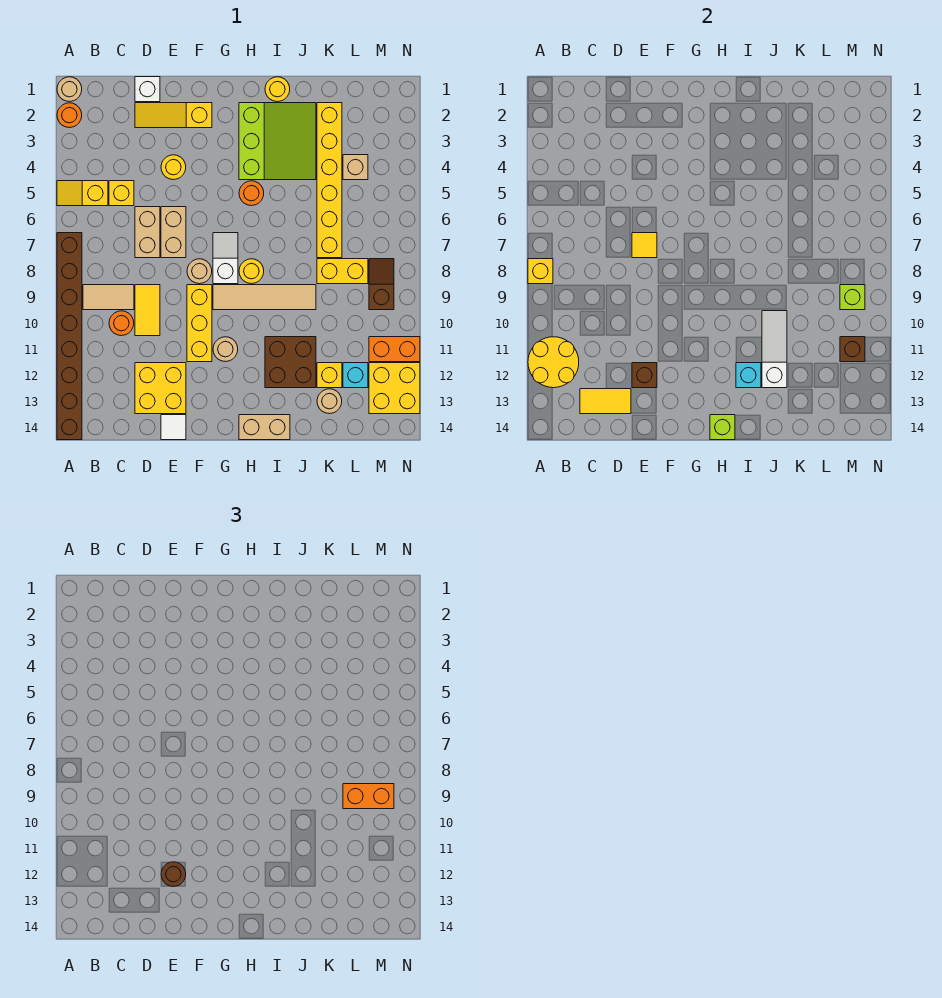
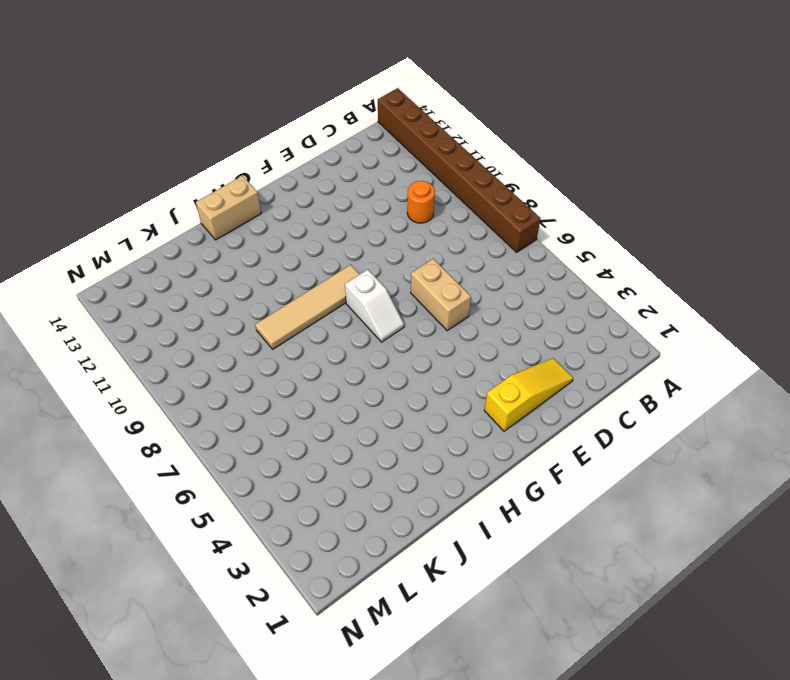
none -> tan round brick A1 level 1
none -> orange round brick A2 level 1
none -> yellow slope A5:B5 level 1 top B
none -> tan tile B9:C9 level 1

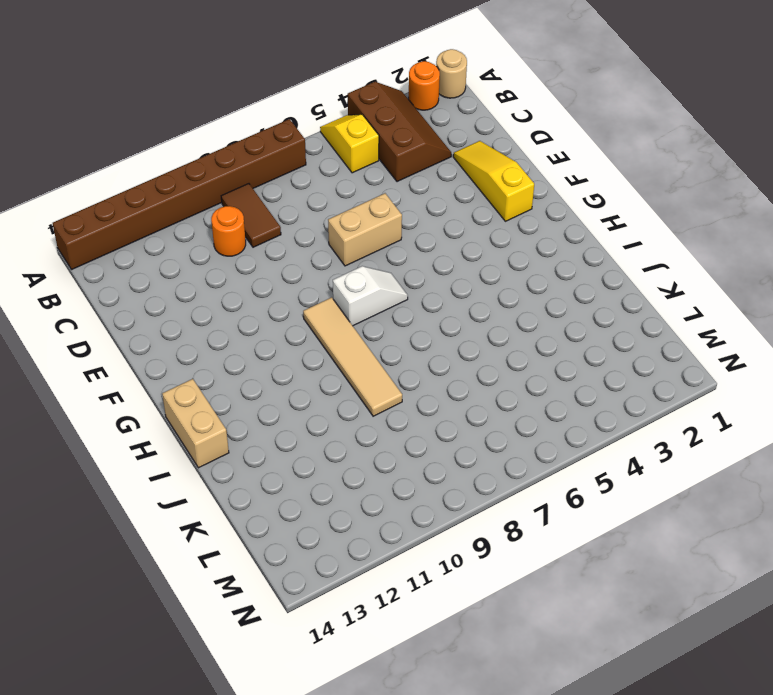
brown slope A3:C4 level 1 top 4 -> none
brown tile B9:C9 level 1 -> tan tile B9:C9 level 1
none -> yellow brick C5 level 1
none -> white brick D1 level 1
none -> tan brick D6:D7 level 1
none -> yellow tile D9:D10 level 1

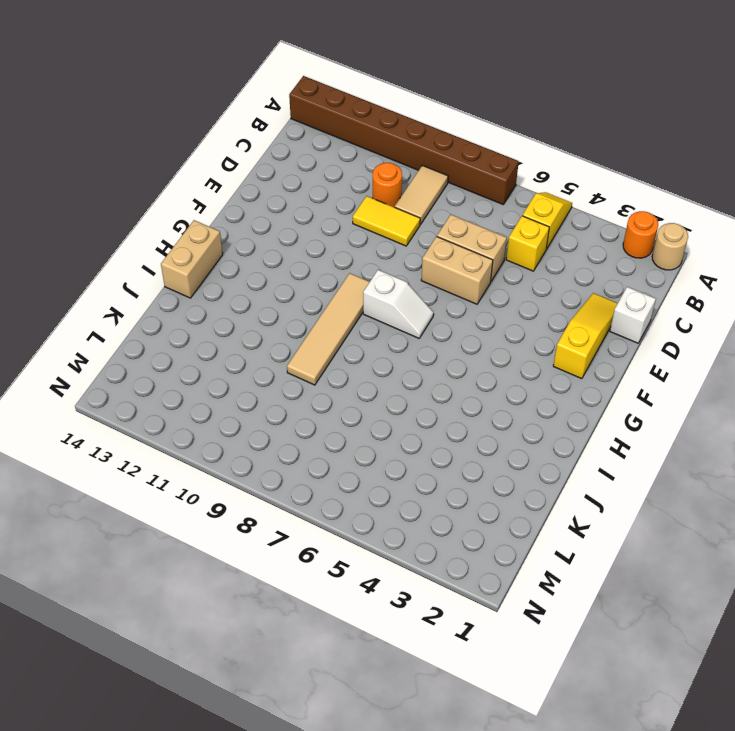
none -> yellow brick D12:E13 level 1
none -> yellow round brick E4 level 1
none -> white tile E14 level 1
none -> tan round brick F8 level 1

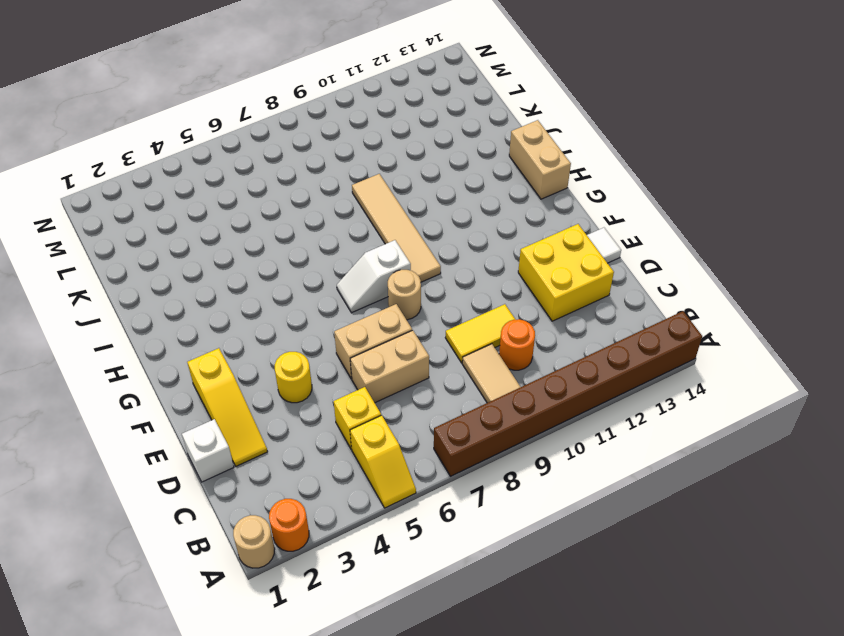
none -> yellow brick F9:F11 level 1
none -> tan round brick G11 level 1
none -> lime slope H2:J4 level 1 top H
none -> orange round brick H5 level 1

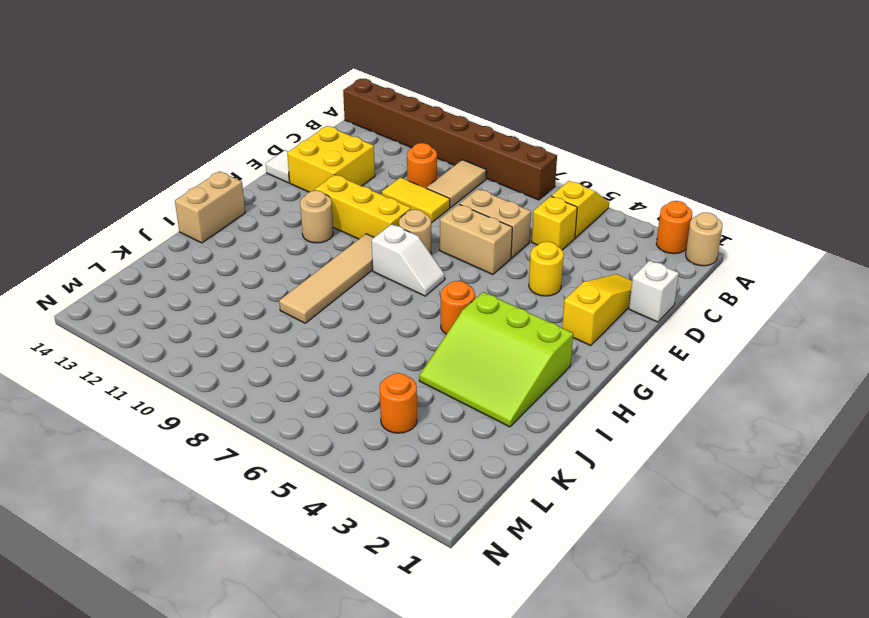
orange round brick L4 level 1 -> tan brick L4 level 1
none -> yellow round brick H8 level 1
none -> yellow round brick I1 level 1
none -> brown brick I11:J12 level 1
none -> yellow brick K2:K7 level 1

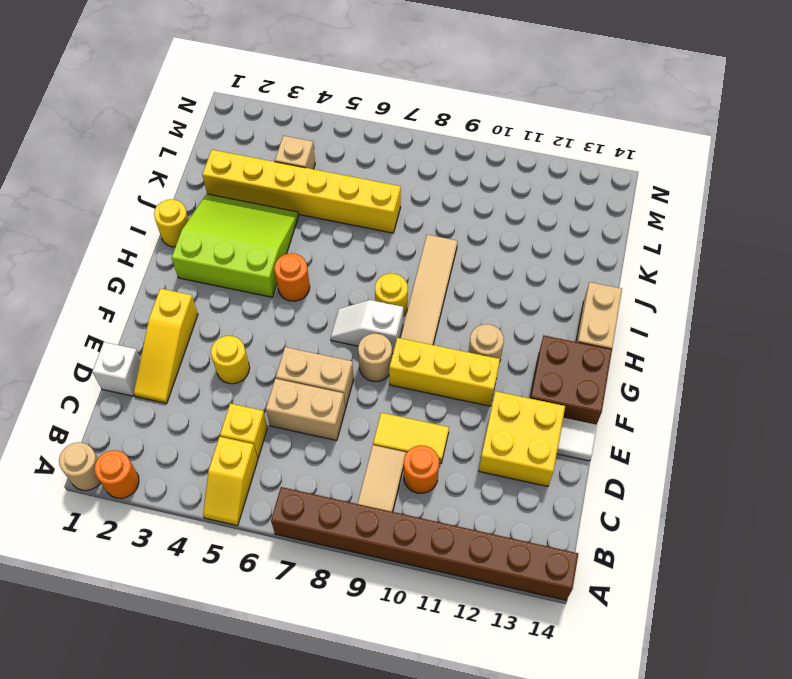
brown brick F13:G14 level 1 -> brown brick I11:J12 level 1
none -> yellow brick K8:L8 level 1
none -> yellow brick K12 level 1
none -> tan round brick K13 level 1
none -> cyan brick L12 level 1

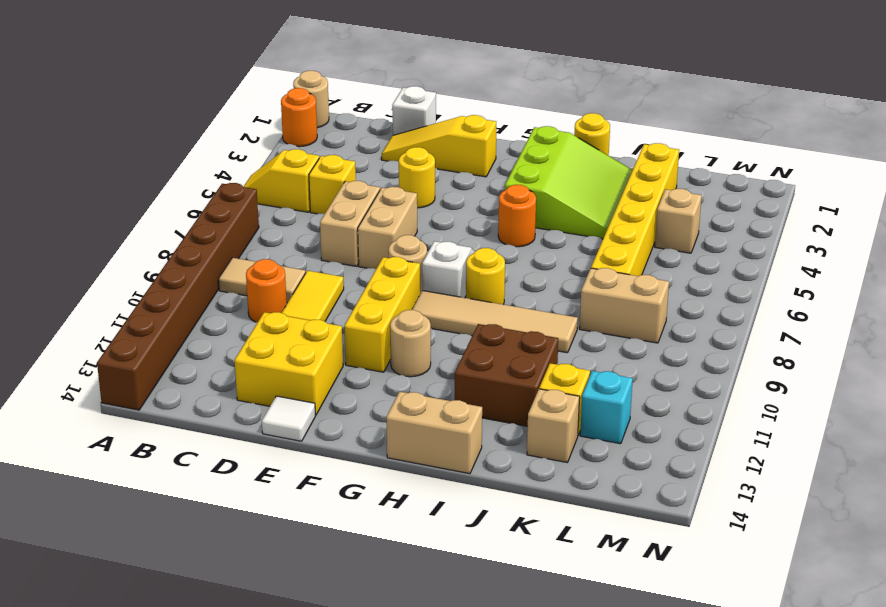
tan brick K8:L8 level 1 -> yellow brick K8:L8 level 1
tan brick K13 level 1 -> tan round brick K13 level 1
none -> brown slope M8:M9 level 1 top 9
none -> orange brick M11:N11 level 1
none -> yellow brick M12:N13 level 1
none -> yellow brick A8 level 2

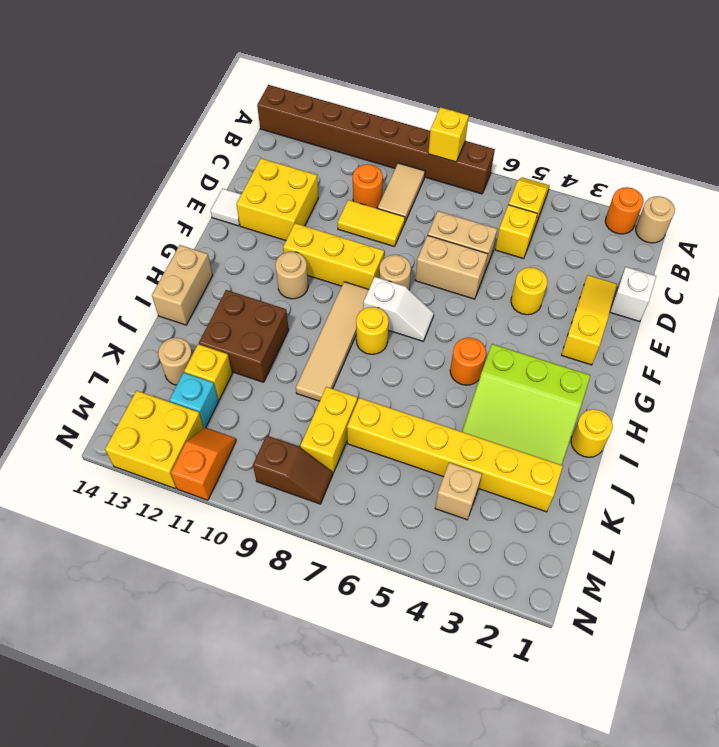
orange slope M11:N11 level 1 top N -> orange brick M11:N11 level 1
none -> yellow round brick A11:B12 level 2
none -> yellow tile C13:D13 level 2
none -> yellow tile E7 level 2
none -> brown brick E12 level 2

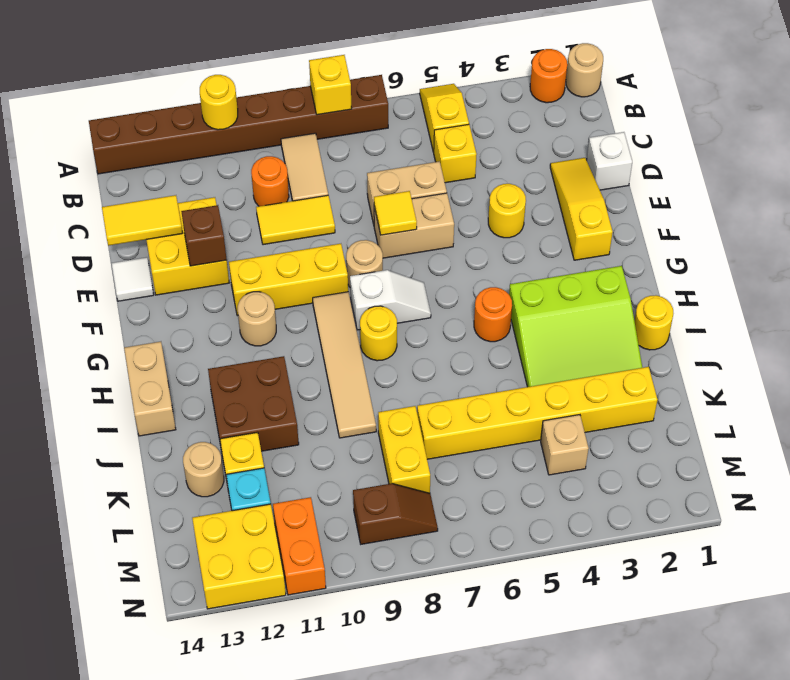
yellow round brick A11 level 2 -> yellow round brick A11:B12 level 2
yellow tile D13:D14 level 2 -> yellow tile C13:D13 level 2
none -> lime brick H14 level 2
none -> cyan brick I12 level 2
none -> white slope J10:J12 level 2 top 12
none -> lime brick M9 level 2

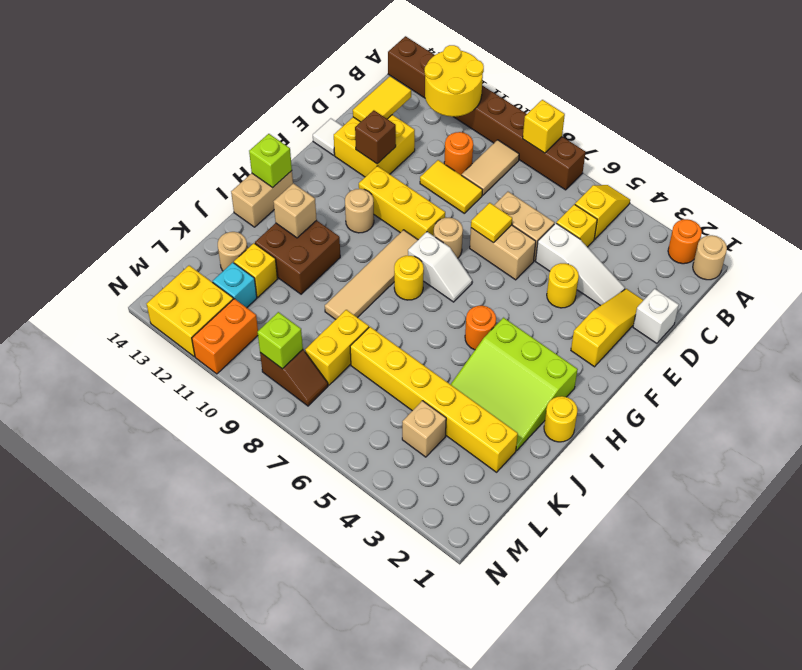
white slope D3:D5 level 1 top 5 -> white slope J10:J12 level 2 top 12
tan brick I12 level 2 -> cyan brick I12 level 2
none -> brown brick M11 level 2
none -> brown round brick E12 level 3
none -> orange brick L9:M9 level 3

